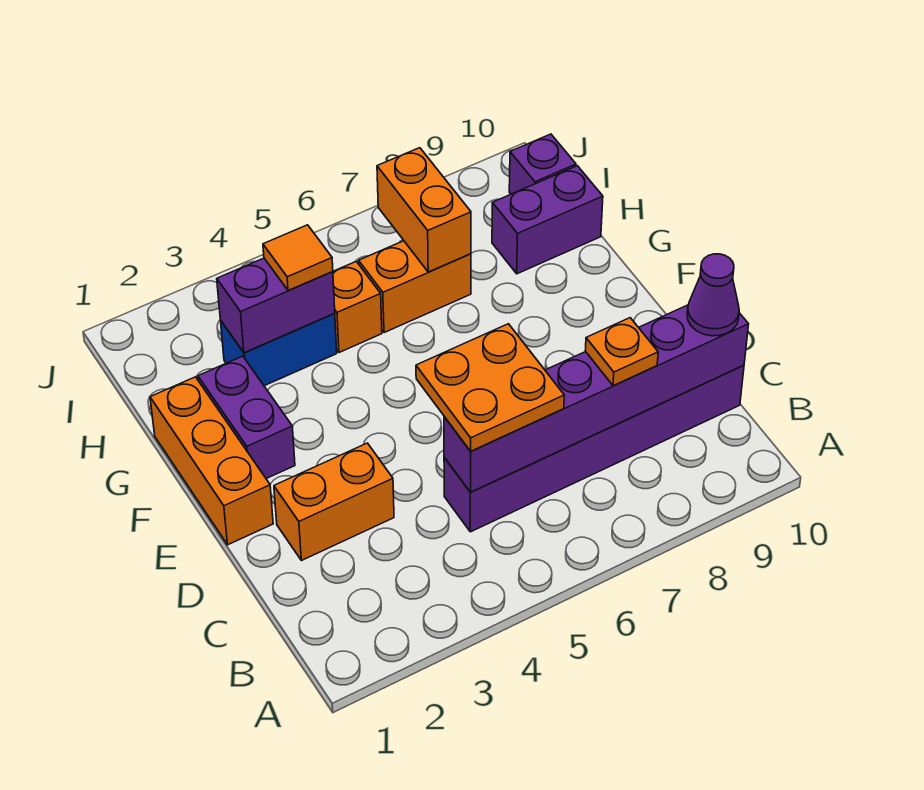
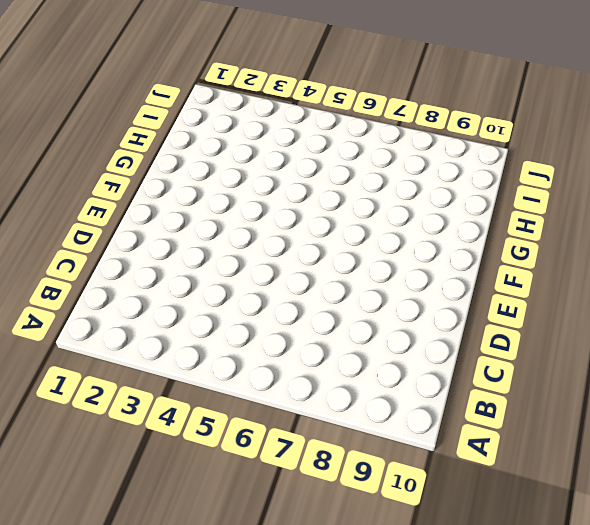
none -> purple brick C5:C10 level 1
none -> orange brick D2:D3 level 1
none -> orange brick E1:G1 level 1

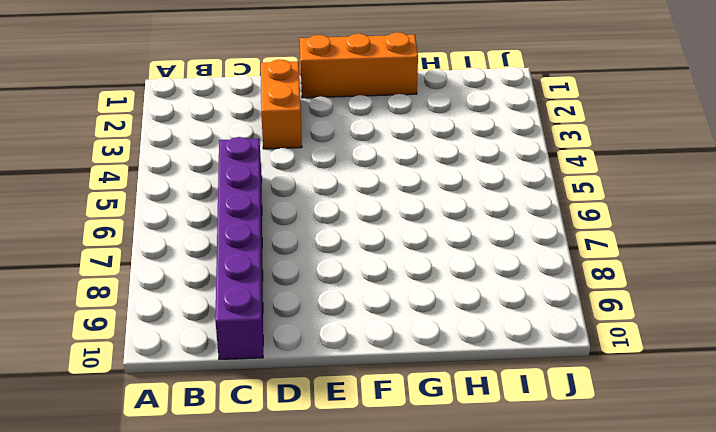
none -> purple brick F2:G2 level 1
none -> blue brick H3:H4 level 1
none -> orange brick H5 level 1

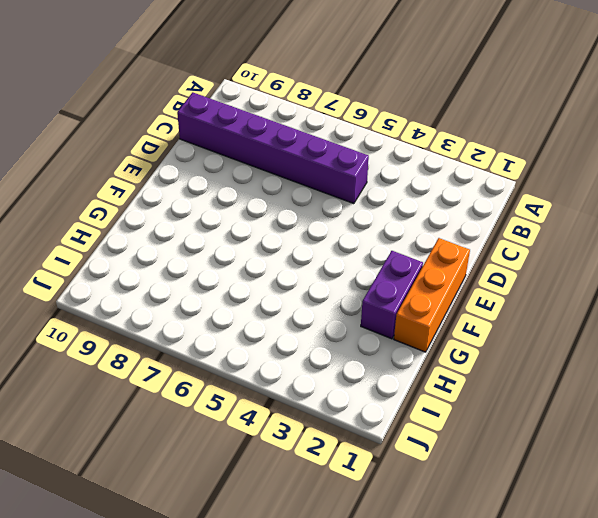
none -> orange brick D2:D3 level 1
none -> blue brick H3:H4 level 1
none -> orange brick H5 level 1

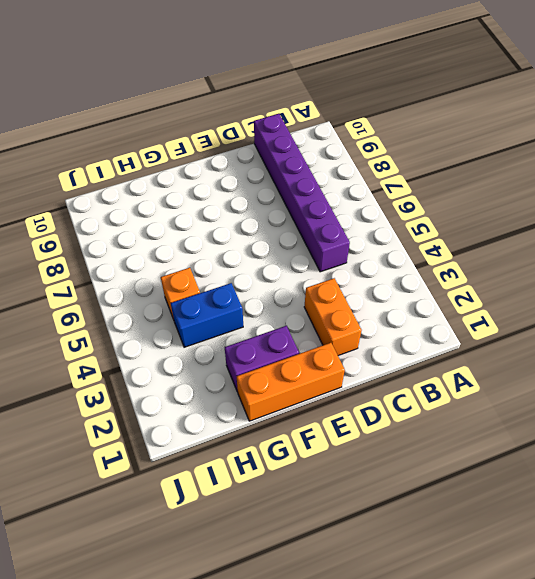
blue brick G4:H4 level 1 -> blue brick H3:H4 level 1
none -> orange brick H6:H7 level 1
none -> purple brick H9:H10 level 1
none -> purple brick I10 level 1

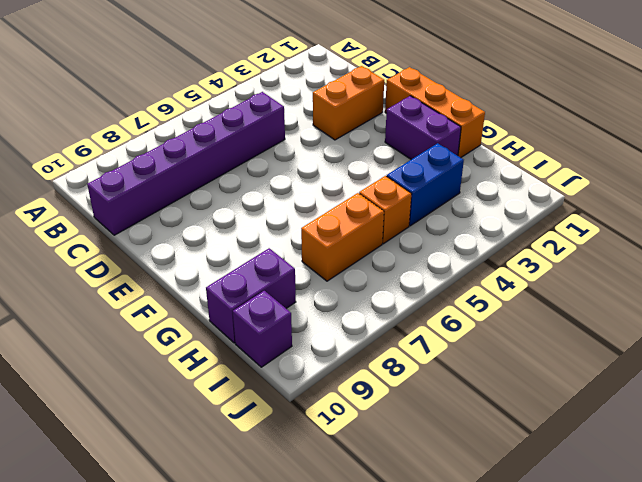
none -> purple brick C5:C10 level 2
none -> purple brick H3:H4 level 2
none -> orange brick H7:I7 level 2

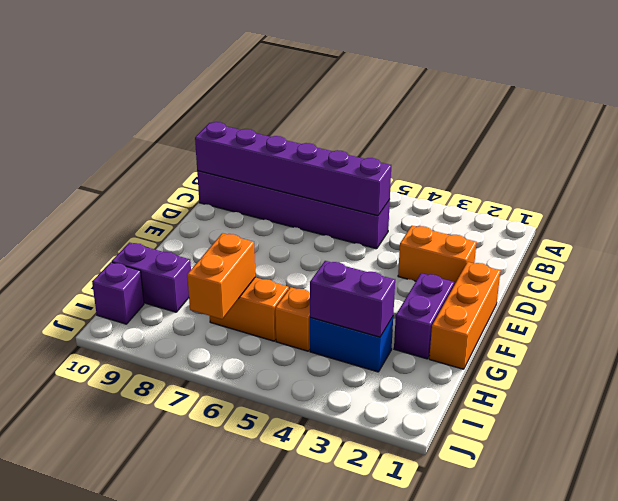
none -> orange plate C5:D6 level 3
none -> orange plate C8 level 3
none -> purple cone C10 level 3

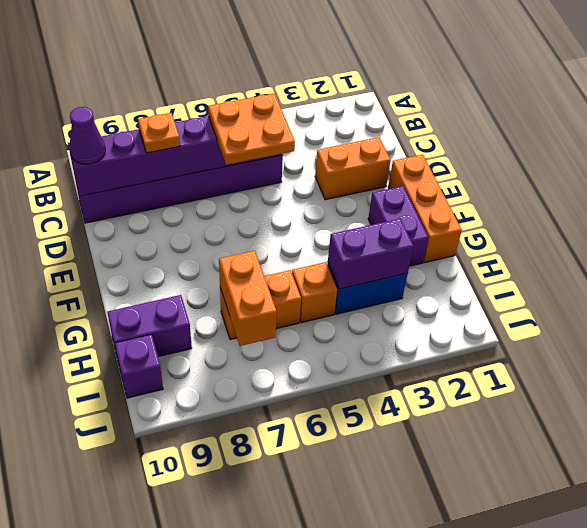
none -> orange tile H4 level 3

